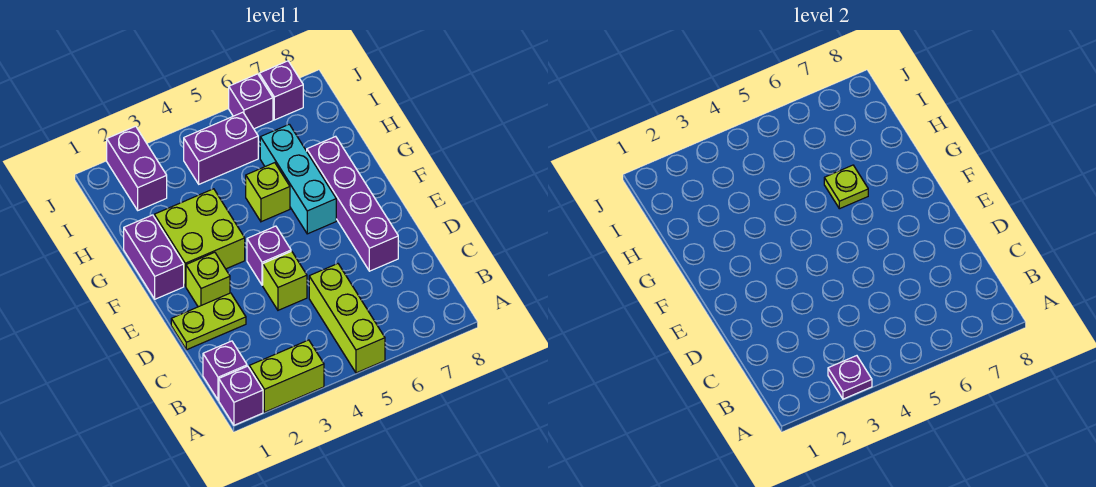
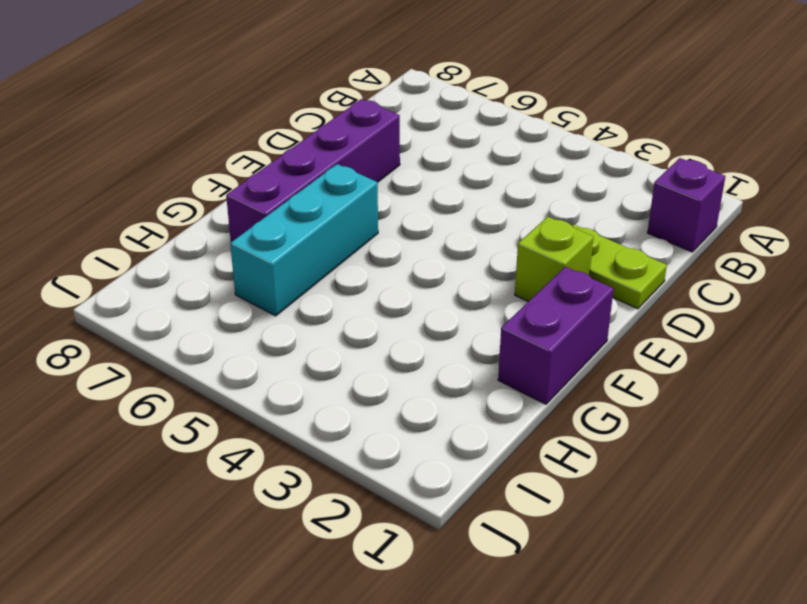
none -> purple brick A1 level 1
none -> lime brick A2:A3 level 1
none -> lime brick A5:C5 level 1

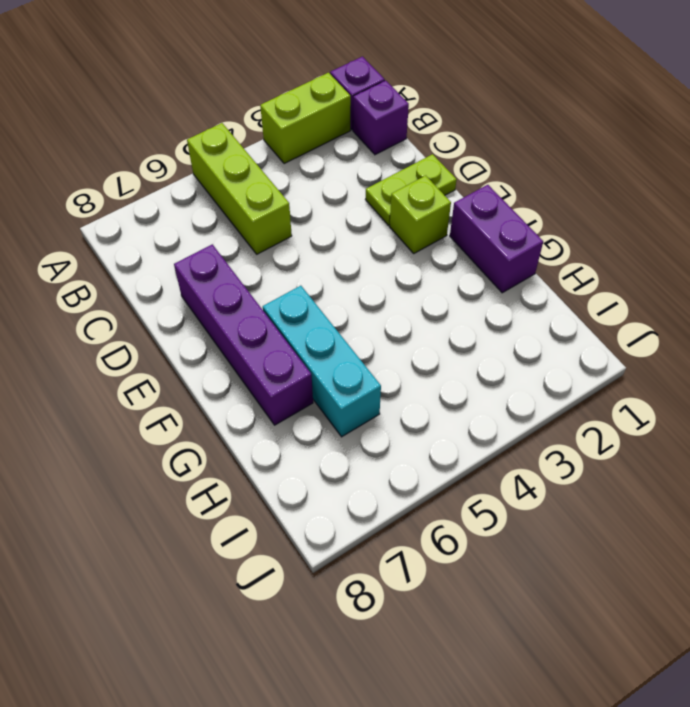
none -> lime brick D4 level 1
none -> purple brick E4 level 1
none -> lime brick F2:G3 level 1

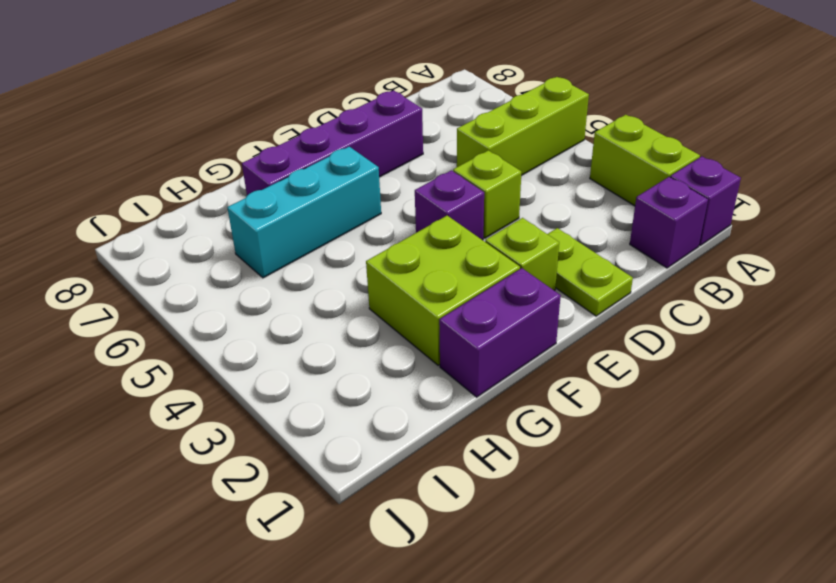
none -> lime brick G5 level 1
none -> purple brick I2:J2 level 1
none -> purple brick I4:I5 level 1

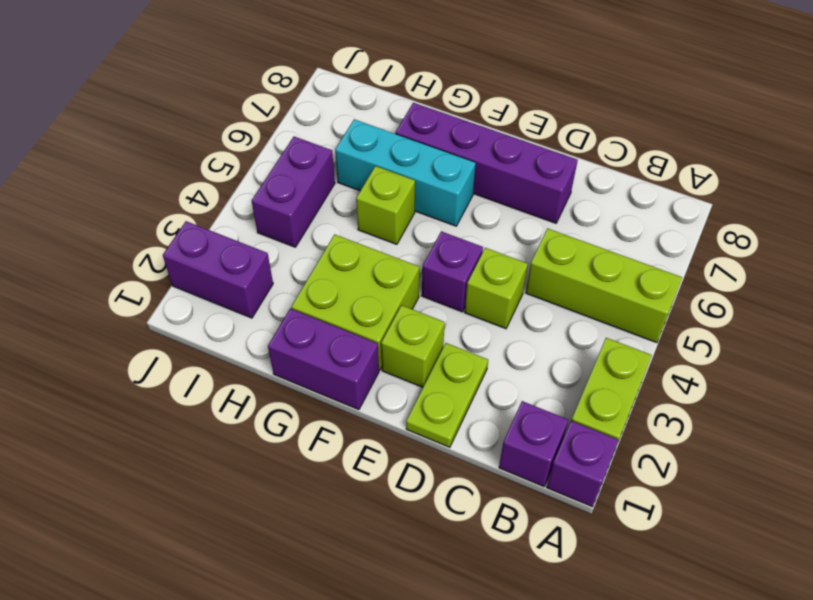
none -> purple brick J6 level 1
none -> purple brick J7 level 1
none -> purple plate A3 level 2

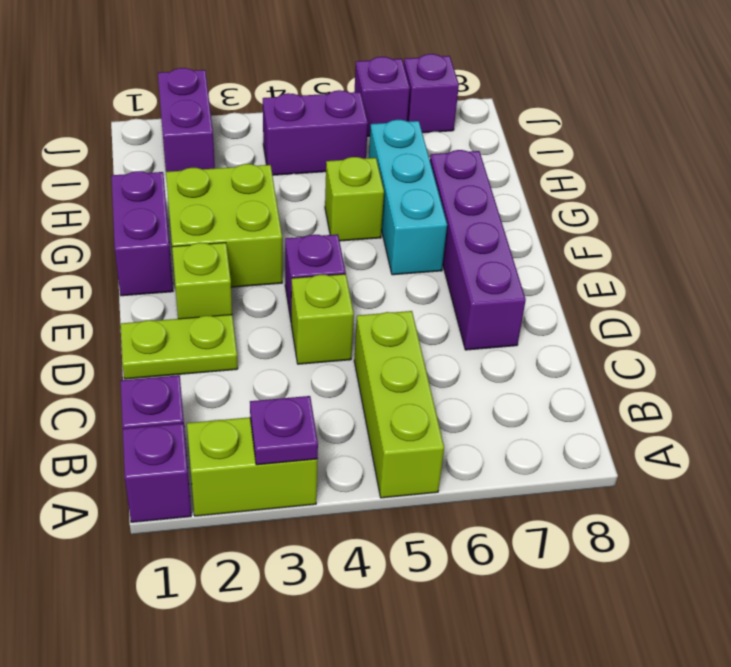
none -> lime plate G6 level 2

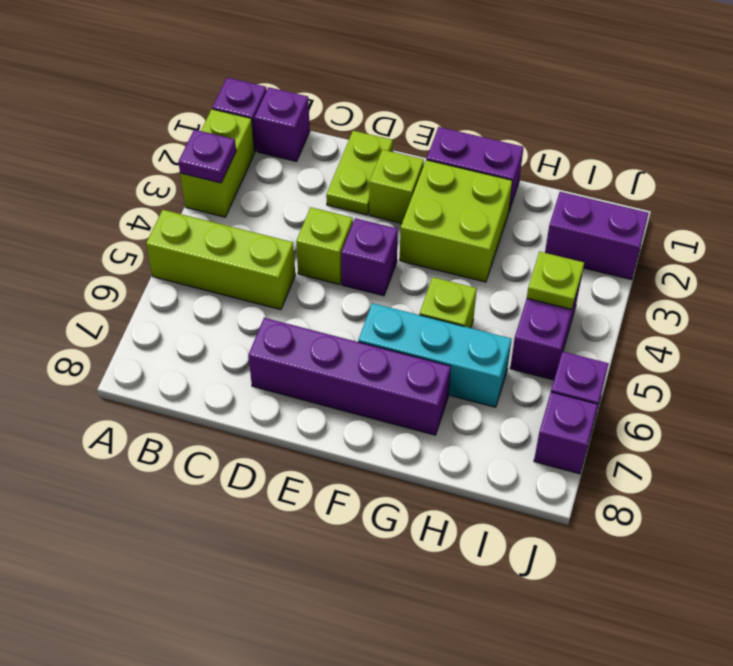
lime plate I4 level 2 -> lime plate G6 level 2

